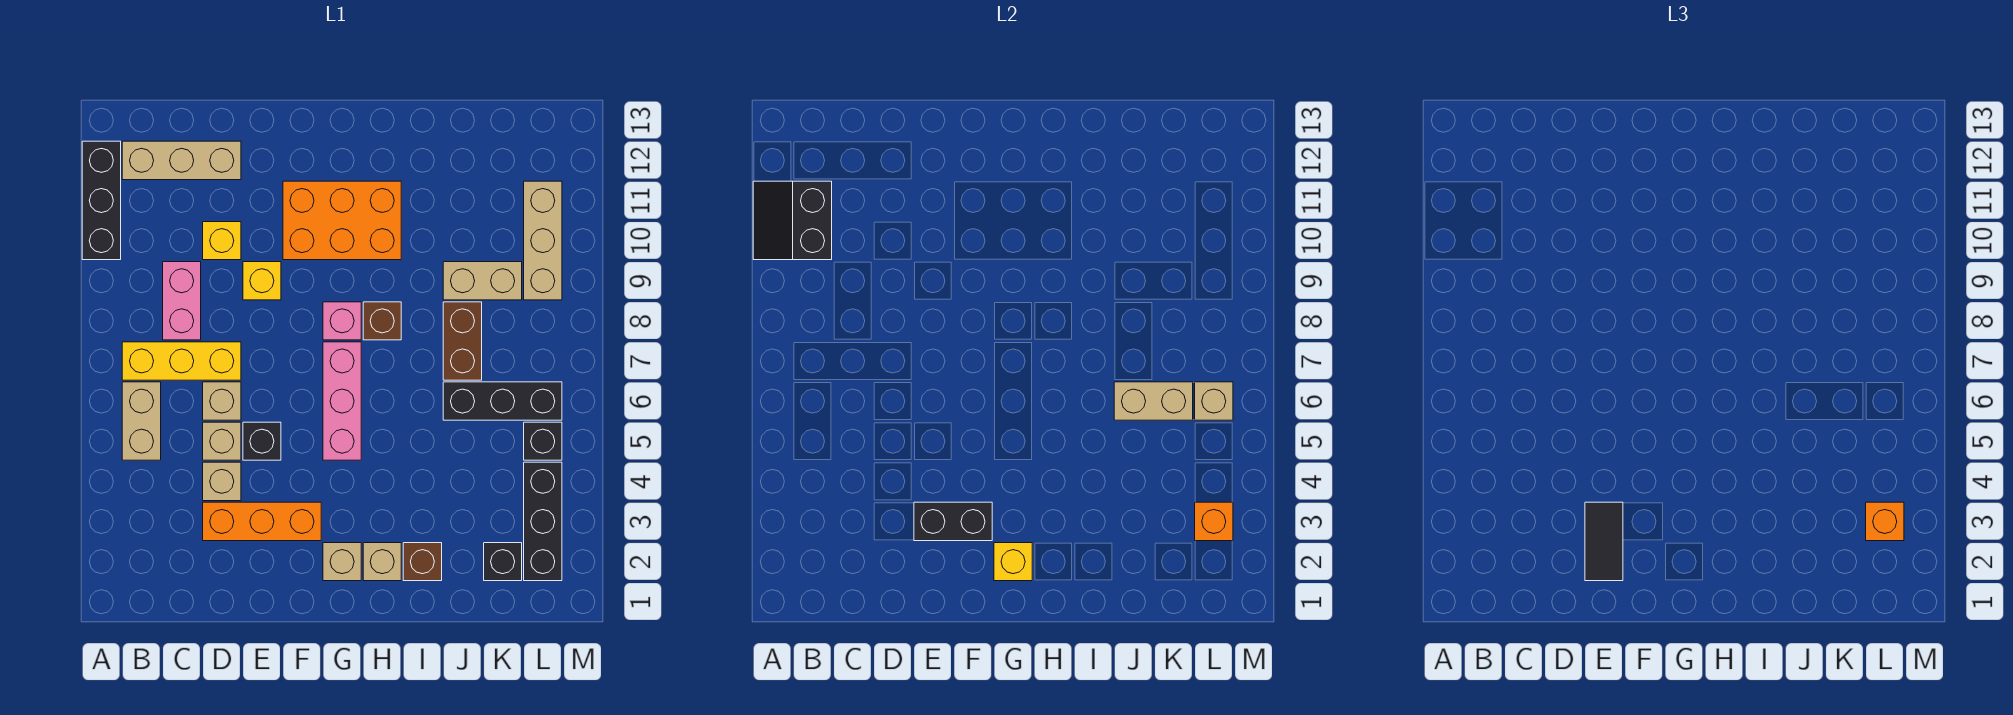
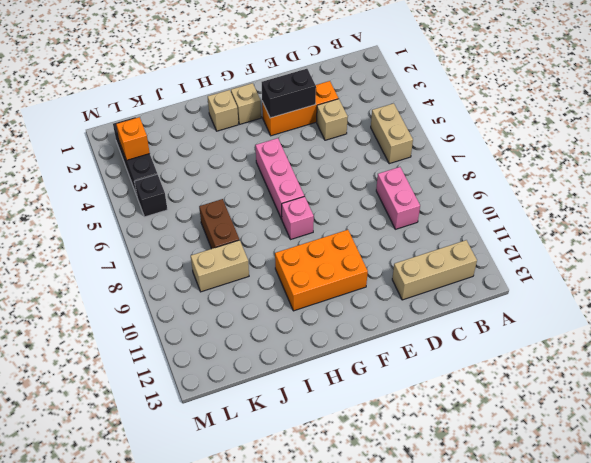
none -> black brick A10:A12 level 1
none -> yellow brick B7:D7 level 1
none -> tan brick D5 level 1
none -> tan brick D6 level 1

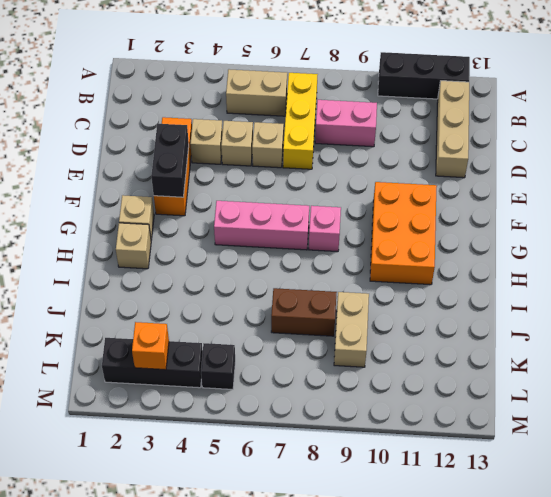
none -> yellow brick D10 level 1
none -> black brick E5 level 1
none -> yellow brick E9 level 1
none -> brown brick H8 level 1

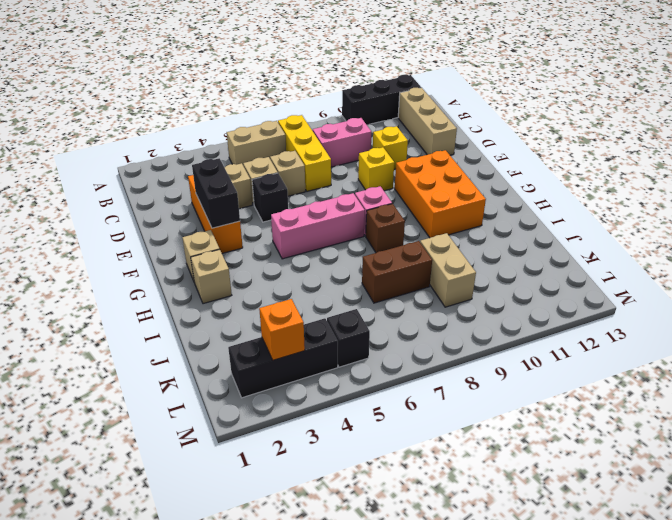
none -> brown brick I2 level 1
none -> black brick J6:L6 level 1
none -> black brick K2 level 1
none -> tan brick L9:L11 level 1

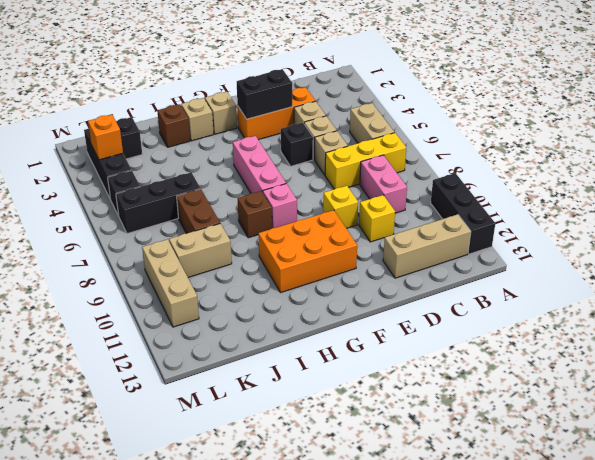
none -> black slope A10:B11 level 2 top B
none -> yellow brick G2 level 2
none -> tan brick J6:K6 level 2
none -> tan brick L6 level 2

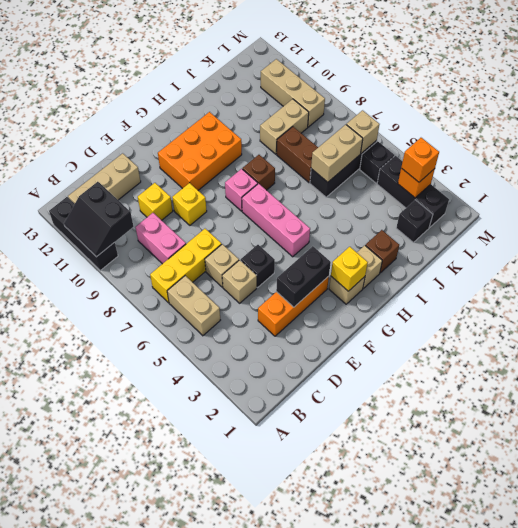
none -> tan brick D4 level 1
none -> black tile E2:E3 level 3

